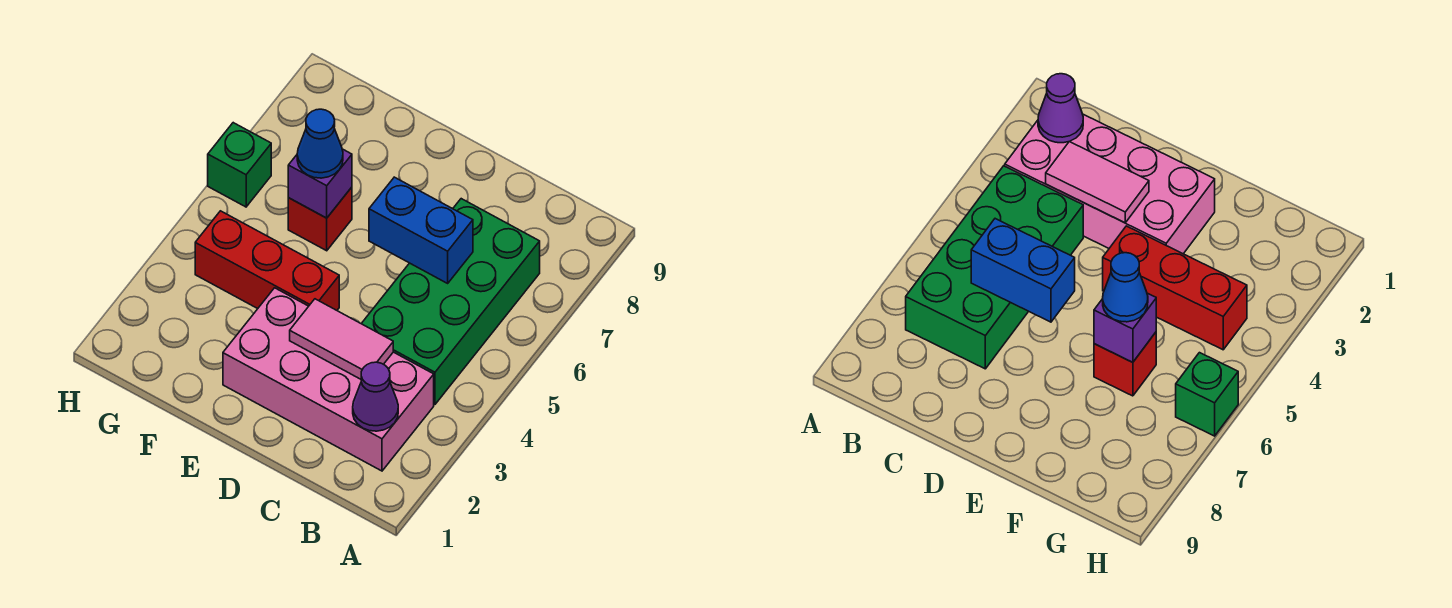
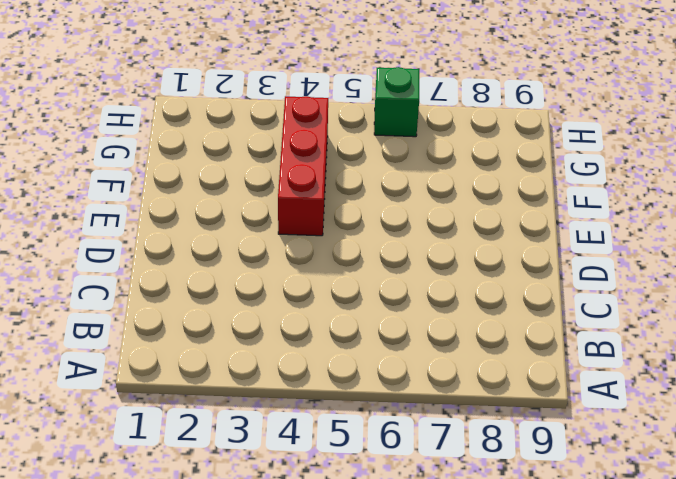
none -> pink brick B2:E3 level 1
none -> green brick B4:C7 level 1

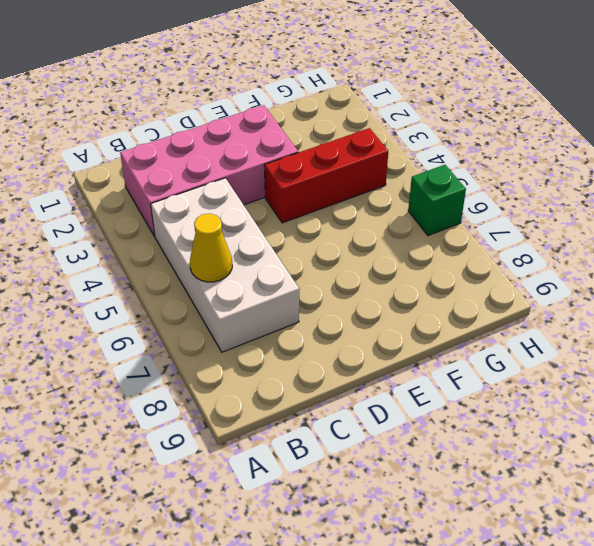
white brick B4:C7 level 1 -> green brick B4:C7 level 1
yellow cone B6 level 2 -> none
none -> red brick F6 level 1
none -> purple cone B2 level 2

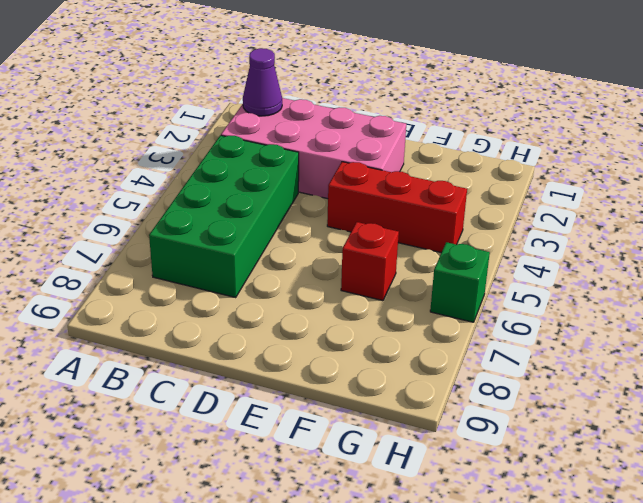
none -> pink tile C3:D3 level 2
none -> blue brick C6:D6 level 2

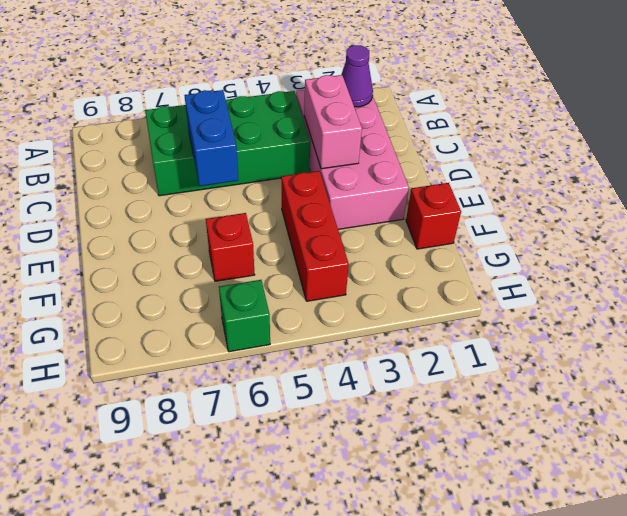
pink brick C3:D3 level 2 -> pink tile C3:D3 level 2
red brick F1 level 1 -> none
none -> purple brick F6 level 2
none -> blue cone F6 level 3

